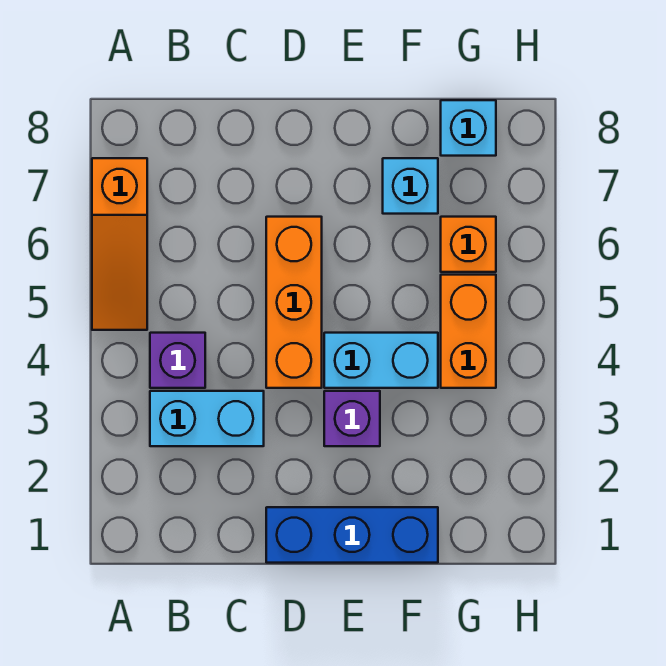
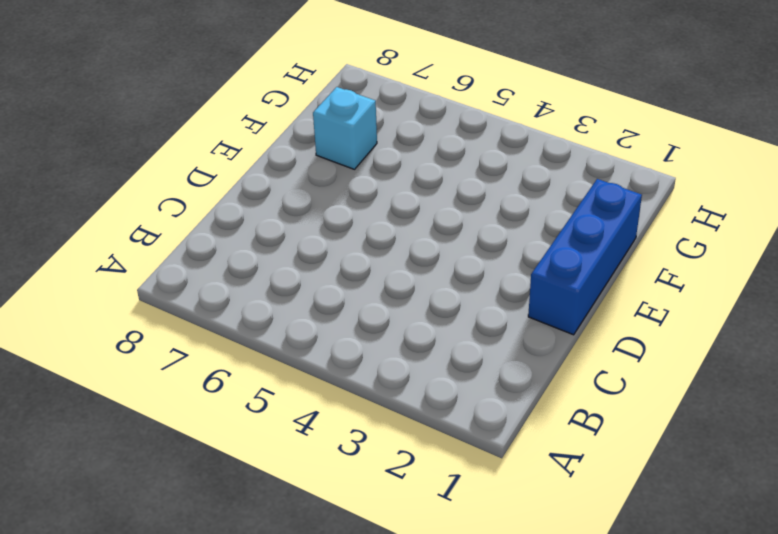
none -> orange slope A5:A7 level 1 top 7
none -> cyan brick B3:C3 level 1

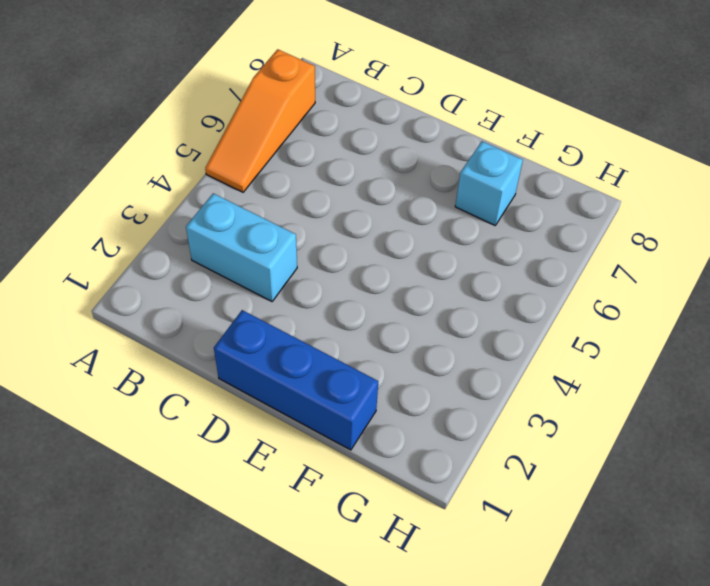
none -> purple brick B4 level 1
none -> orange brick D4:D6 level 1

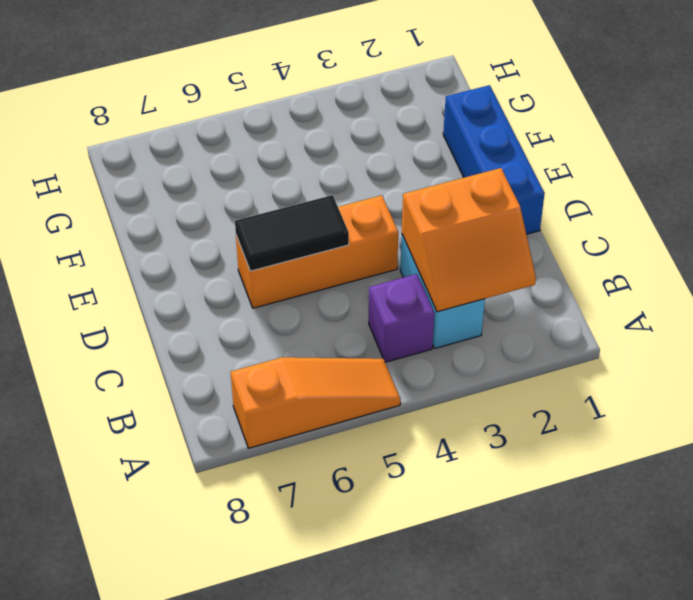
orange slope B2:C3 level 2 top C -> none
black tile D5:D6 level 2 -> none
none -> purple brick E3 level 1
none -> cyan brick E4:F4 level 1

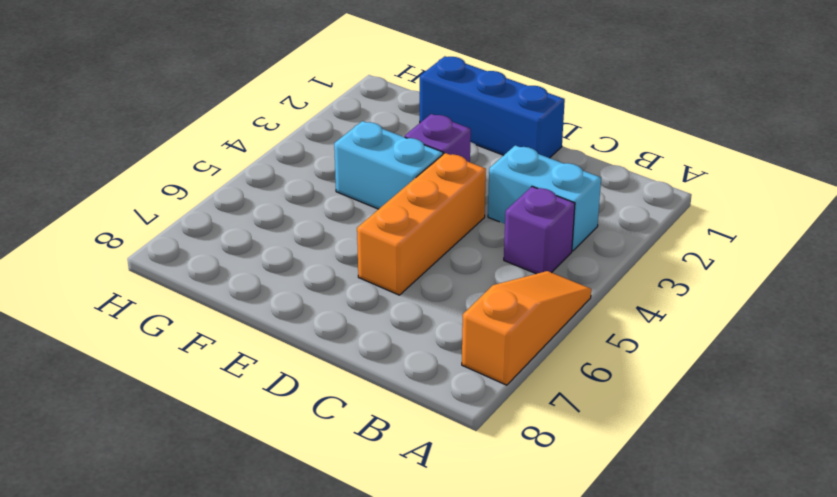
none -> cyan brick F7 level 1
none -> orange brick G4:G5 level 1

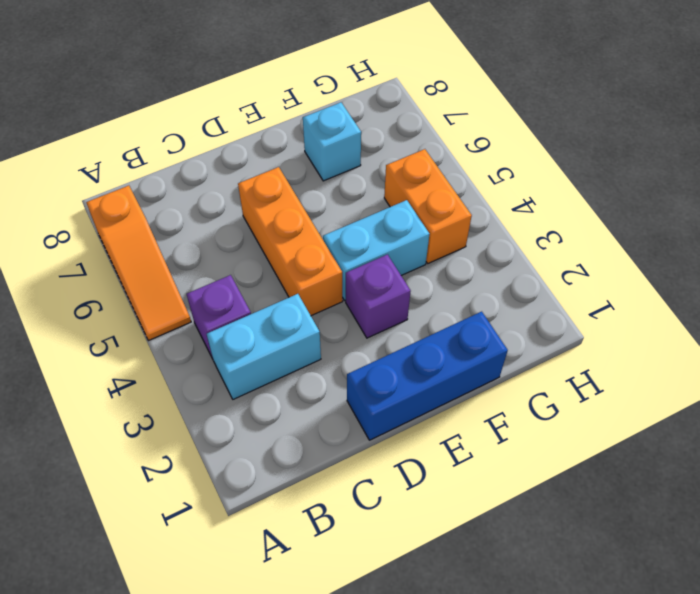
none -> orange brick G6 level 1
none -> cyan brick G8 level 1

